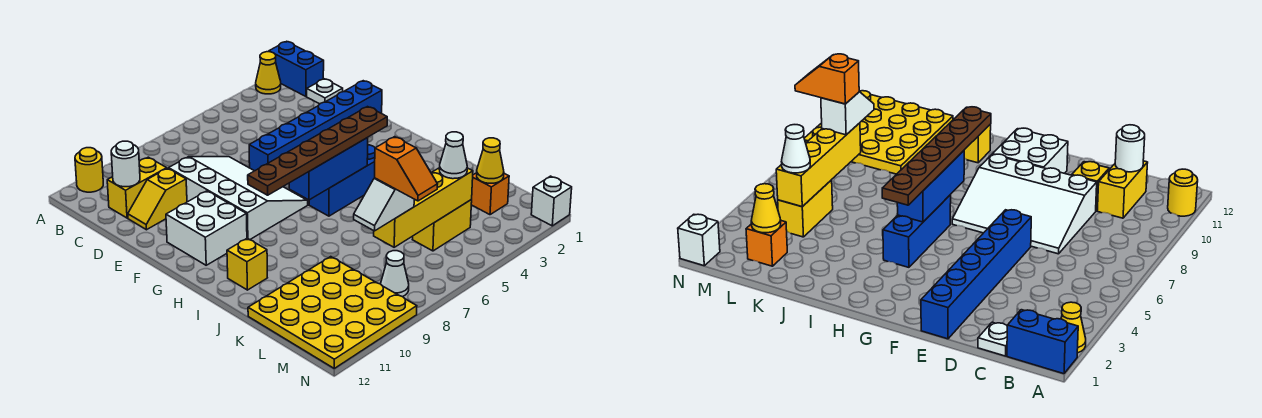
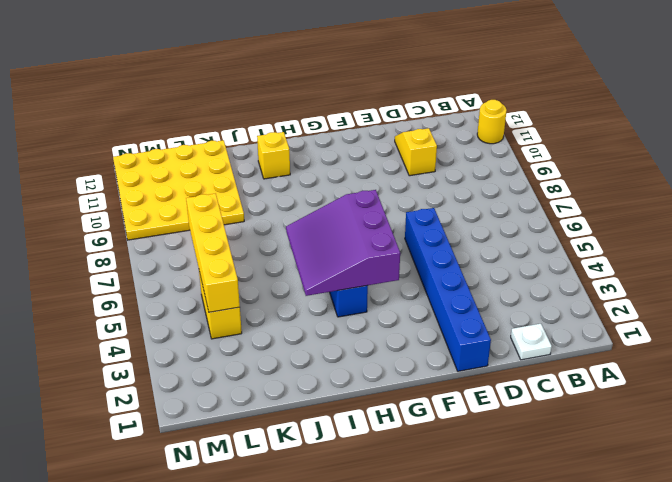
purple slope G4:I6 level 2 top G -> blue brick H5:H7 level 2
none -> blue brick A1:B1 level 1
none -> yellow cone A2 level 1
none -> yellow brick C10:C11 level 1

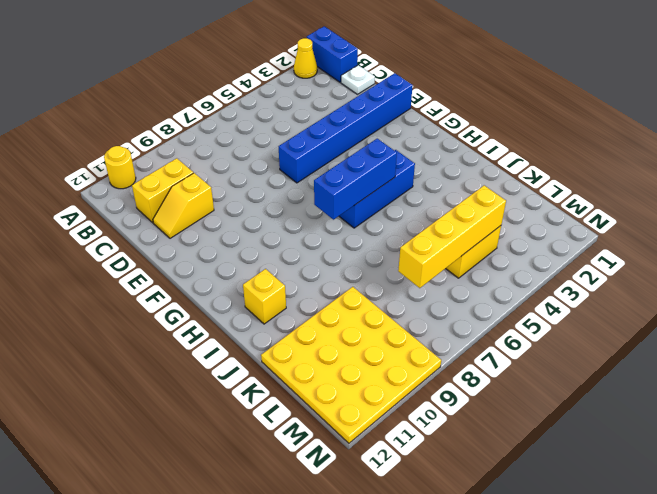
none -> white slope D7:G9 level 1 top 9
none -> white brick F10:G11 level 1
none -> orange brick L2 level 1

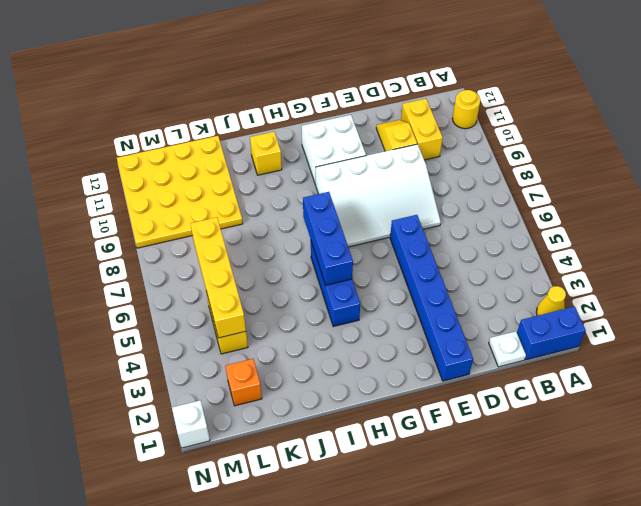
none -> white cone M8 level 1
none -> white round brick C11 level 2
none -> yellow cone L2 level 2

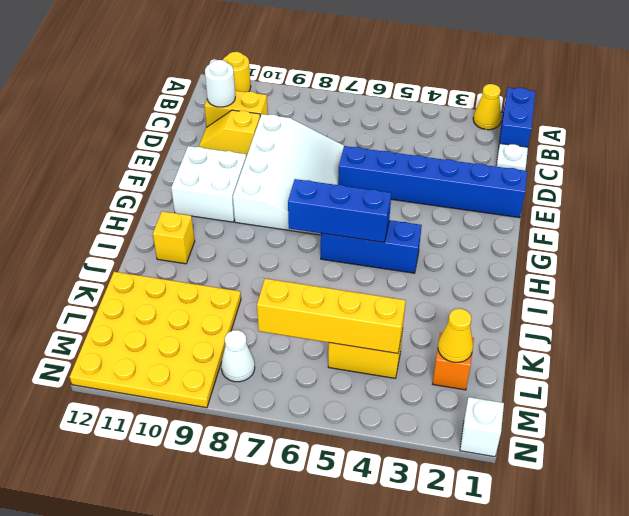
none -> brown plate H4:H9 level 3
none -> white cone L4 level 3
none -> white slope L7:L8 level 3 top 7

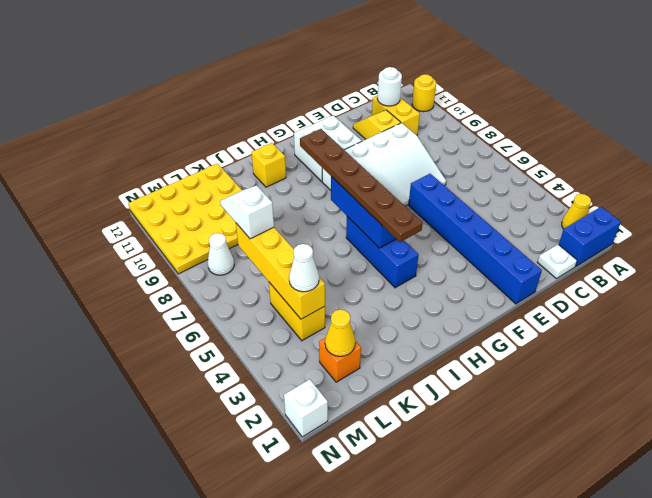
none -> orange slope L7:M7 level 4 top L

